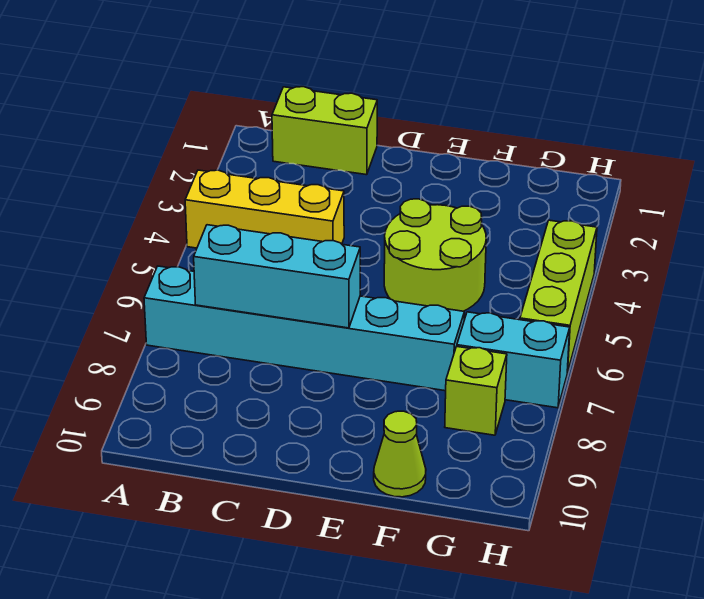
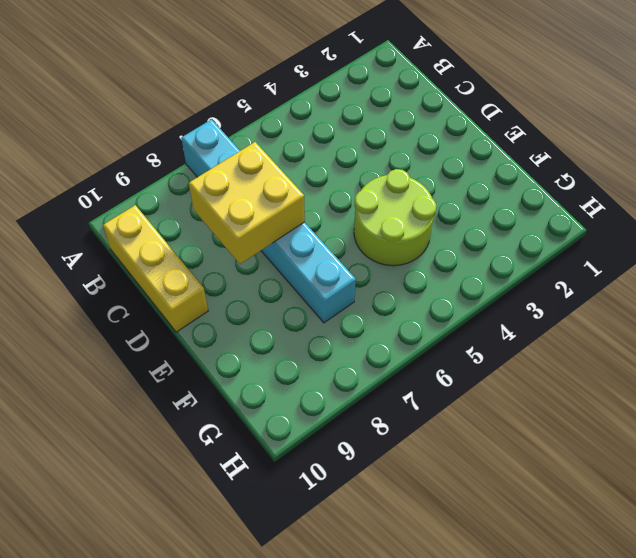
yellow brick B10:D10 level 1 -> yellow brick A4:C4 level 1
yellow brick C7:D8 level 2 -> cyan brick B7:D7 level 2
none -> lime brick B1:C1 level 1
none -> lime cone F10 level 1

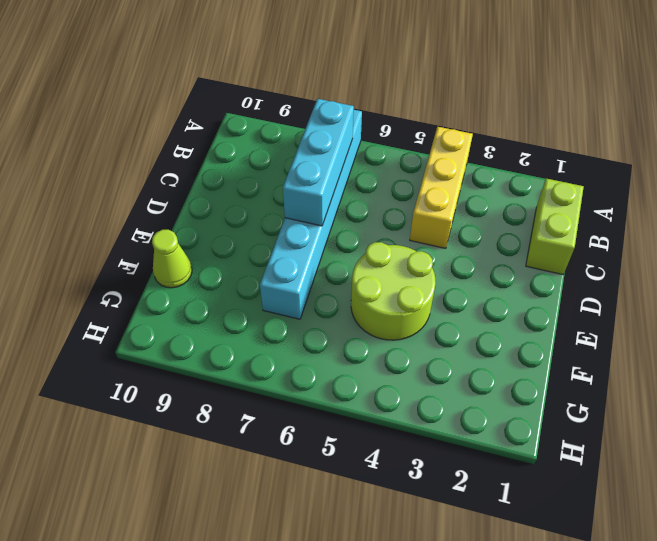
none -> cyan brick G7:H7 level 1
none -> lime brick G8 level 1

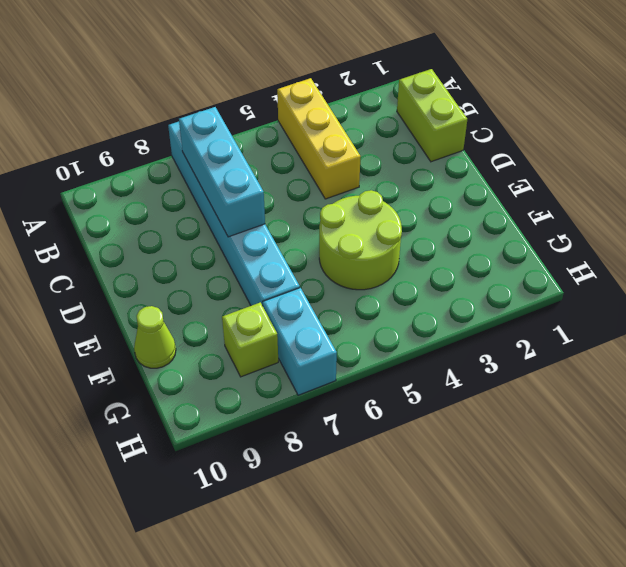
none -> lime brick H4:H6 level 1

